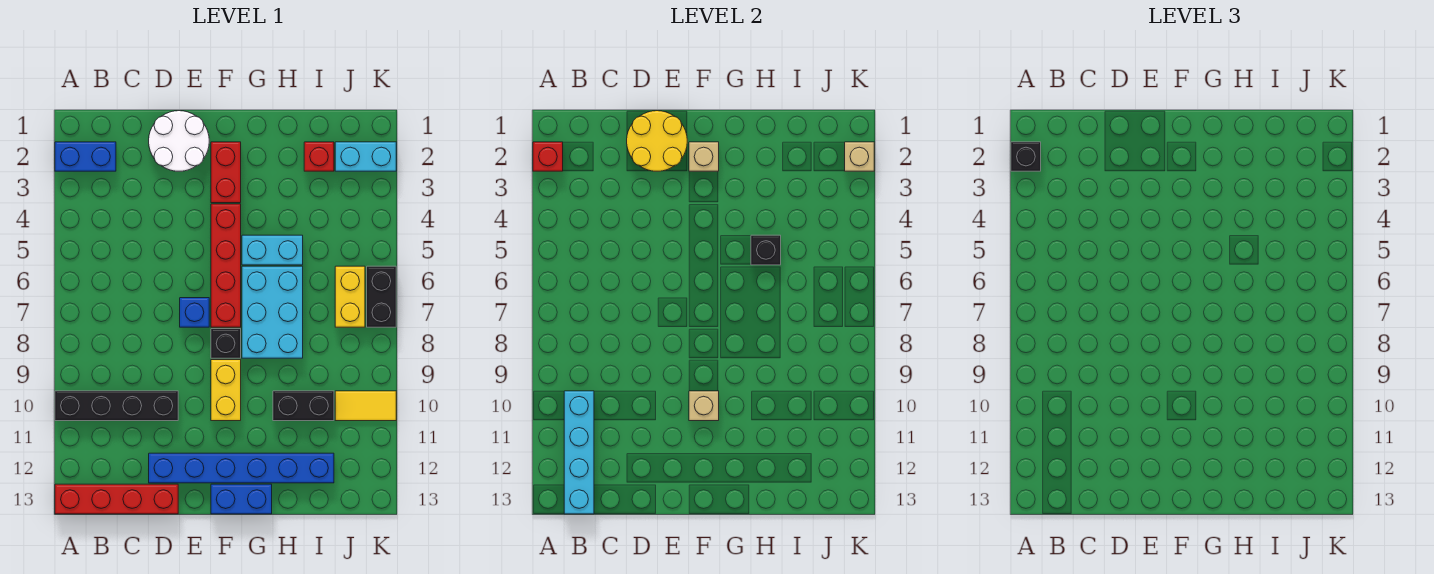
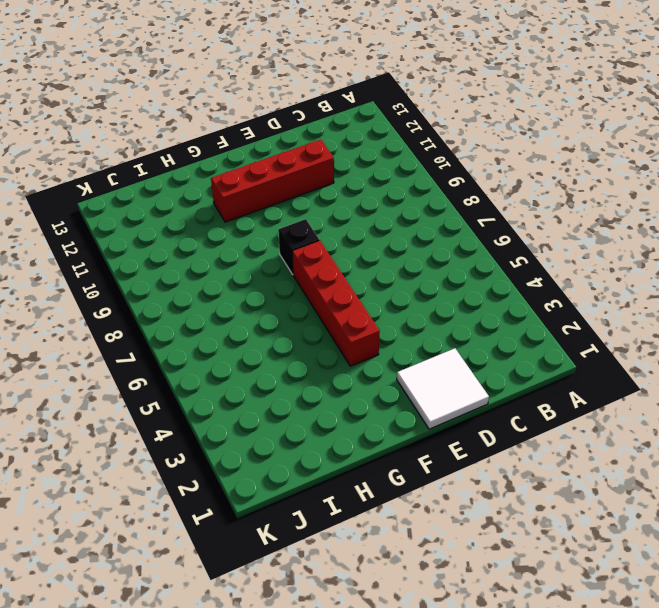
white tile D1:E2 level 1 -> white round brick D1:E2 level 1
red brick D11:G11 level 1 -> red brick A13:D13 level 1
none -> blue brick A2:B2 level 1
none -> black brick A10:D10 level 1
none -> blue brick D12:I12 level 1

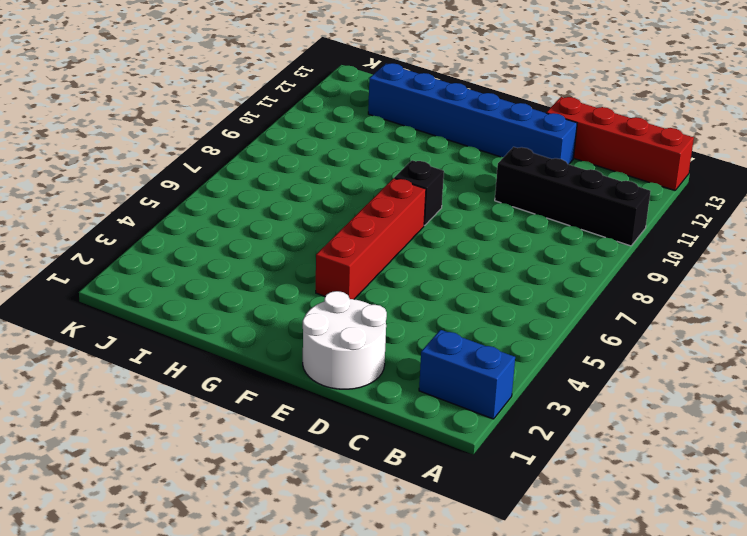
none -> blue brick E7 level 1
none -> red brick F2:F3 level 1
none -> yellow brick F9:F10 level 1

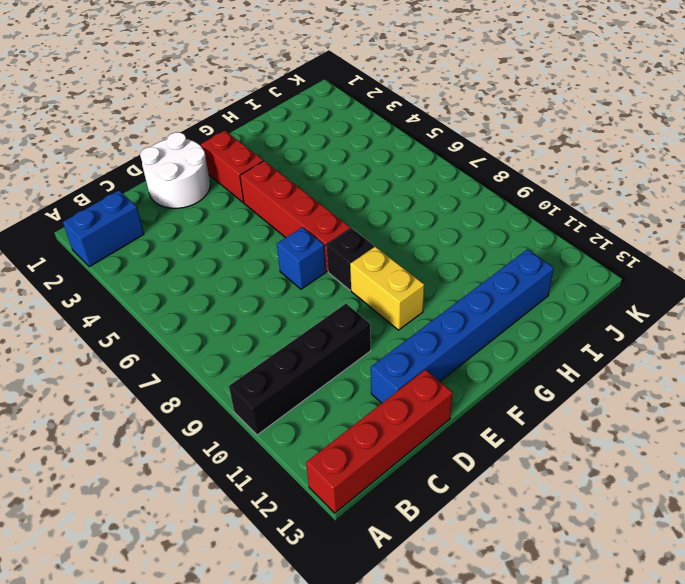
none -> blue brick F13:G13 level 1
none -> cyan brick G5:H5 level 1
none -> cyan brick G6:H8 level 1

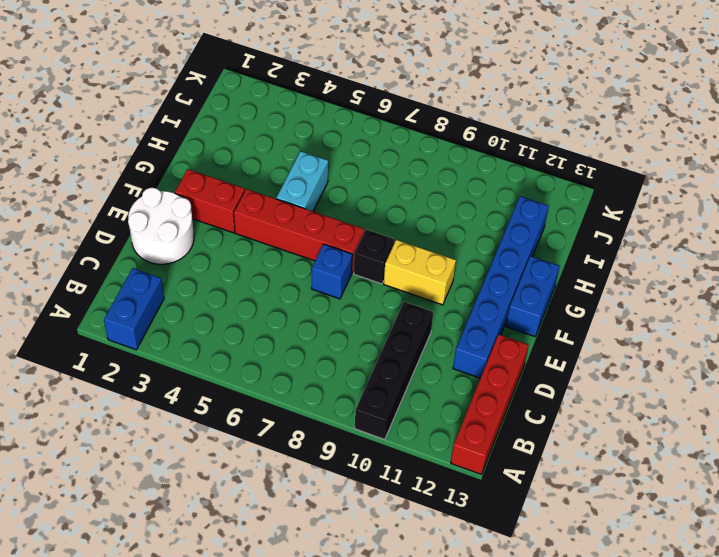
none -> cyan brick G6:H8 level 1
none -> black brick H10:I10 level 1
none -> red brick I2 level 1

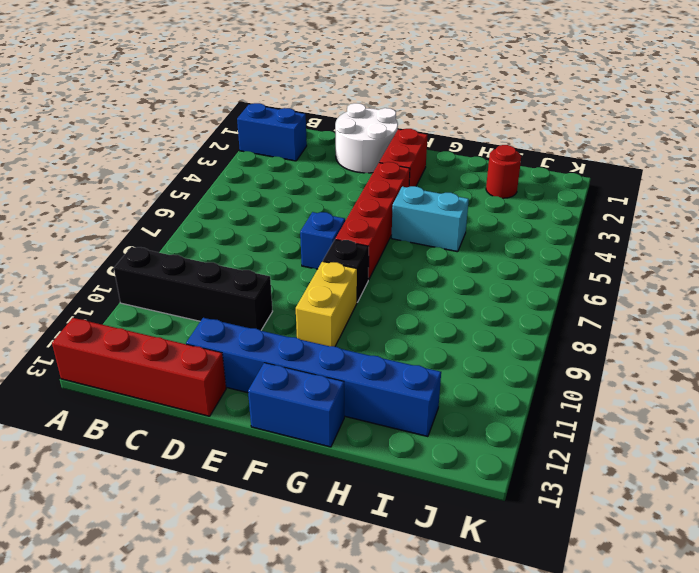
red round brick I2 level 1 -> red brick I2 level 1
none -> cyan brick G6:H8 level 1
none -> black brick H10:I10 level 1
none -> cyan brick J2:K2 level 1

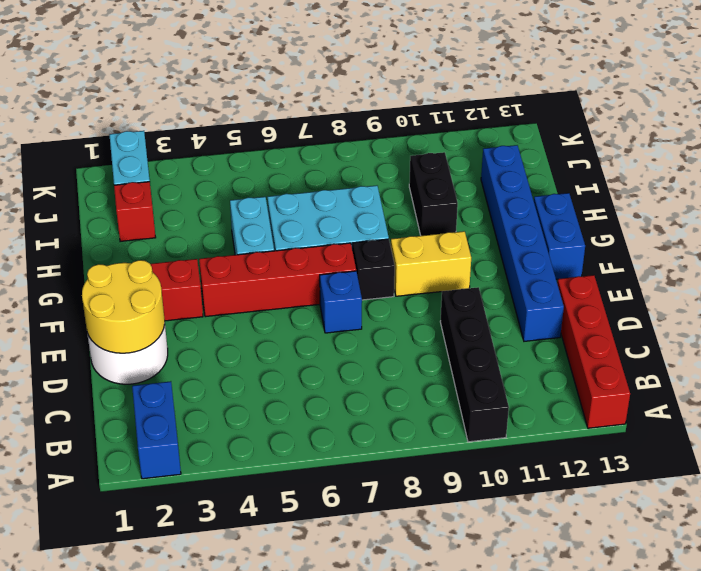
none -> yellow brick J6:J7 level 1
none -> yellow tile J10:K10 level 1
none -> black brick K6:K7 level 1

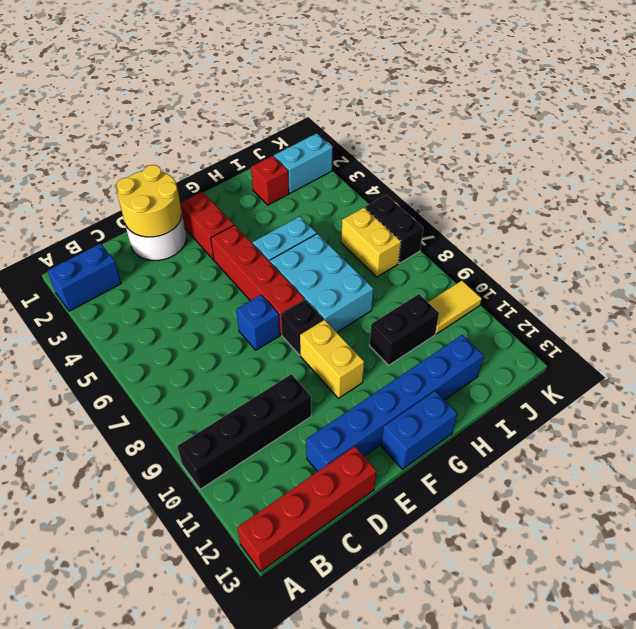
none -> red brick A2 level 2
none -> cyan brick B10:B13 level 2
none -> tan brick F2 level 2

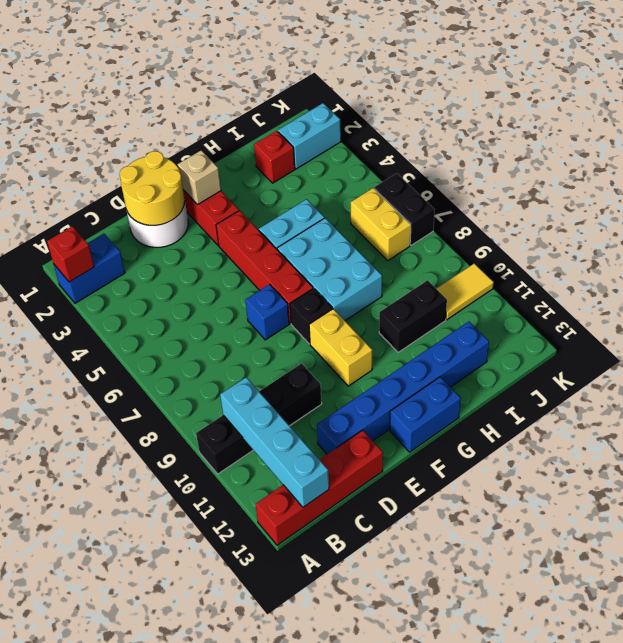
none -> tan brick F10 level 2
none -> black brick H5 level 2
none -> tan brick K2 level 2

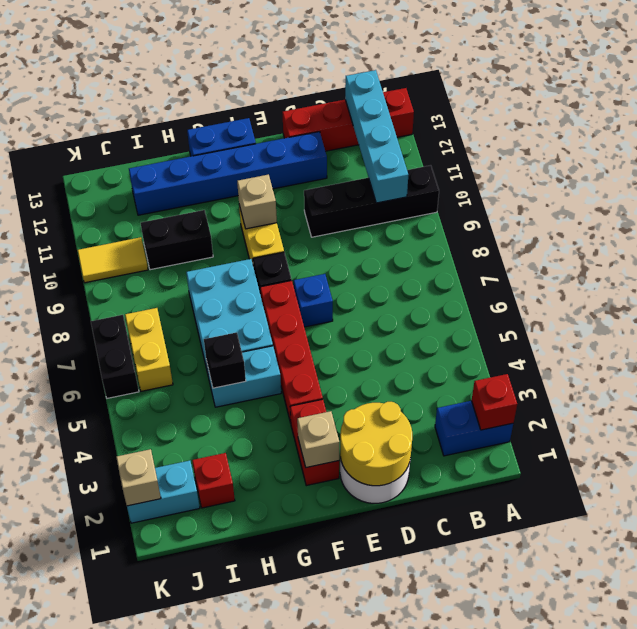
none -> black brick A2 level 3

